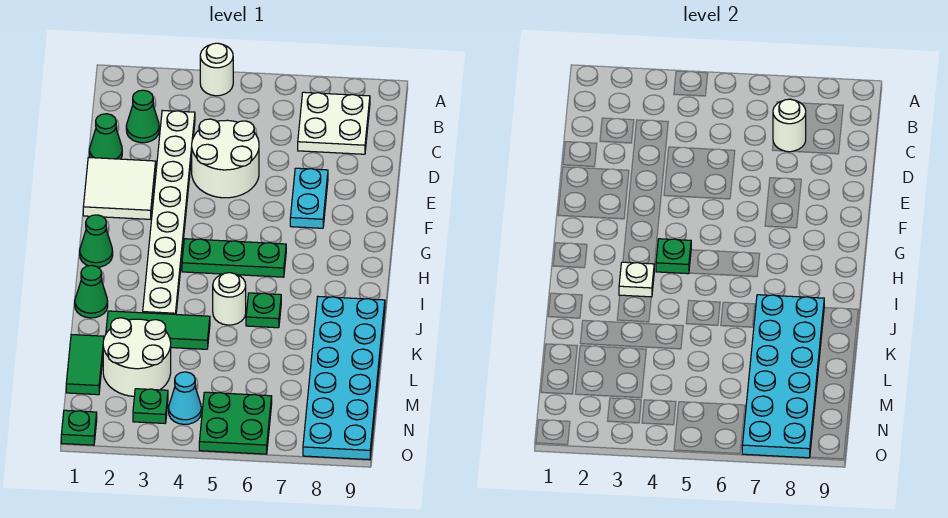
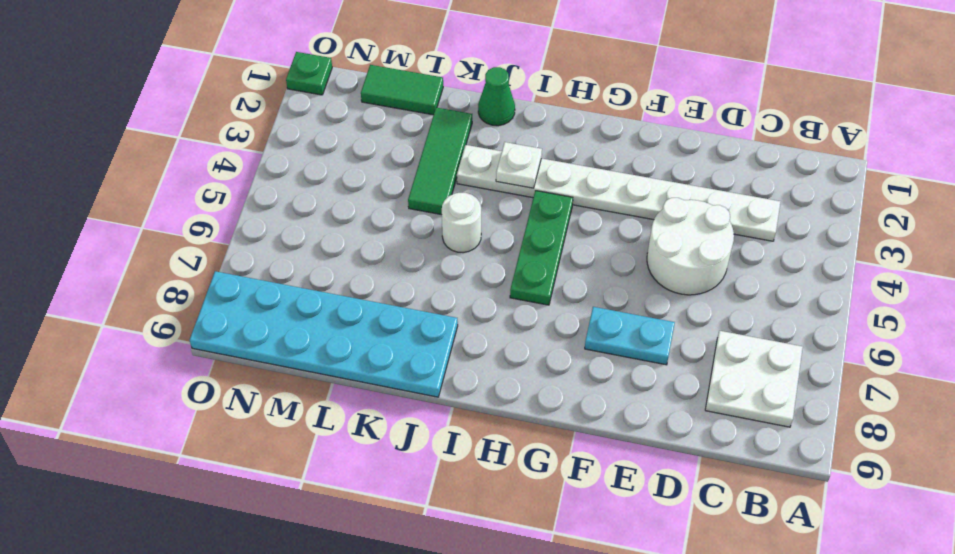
none -> white round brick A4 level 1
none -> green cone C2 level 1
none -> green cone D1 level 1

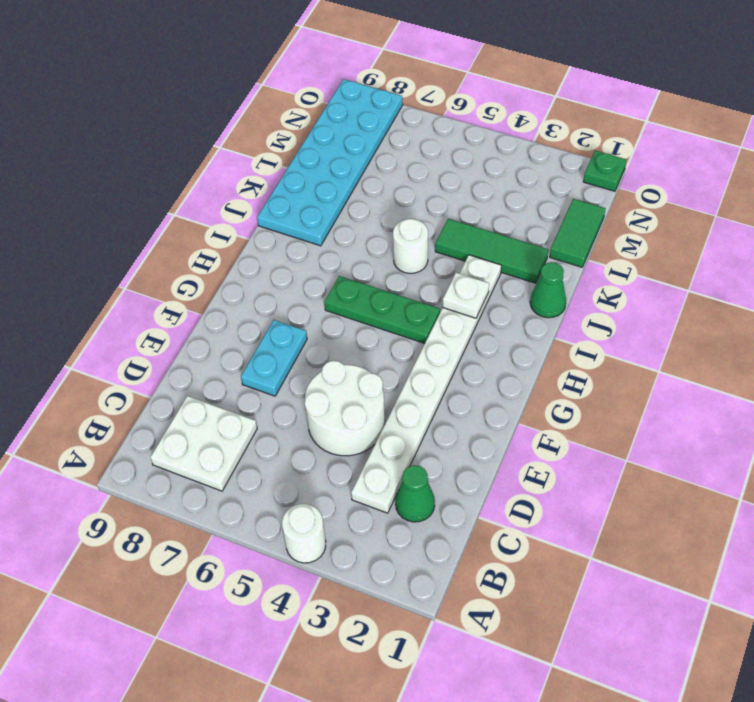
none -> green cone D1 level 1
none -> white tile E1:F2 level 1
none -> green cone H1 level 1

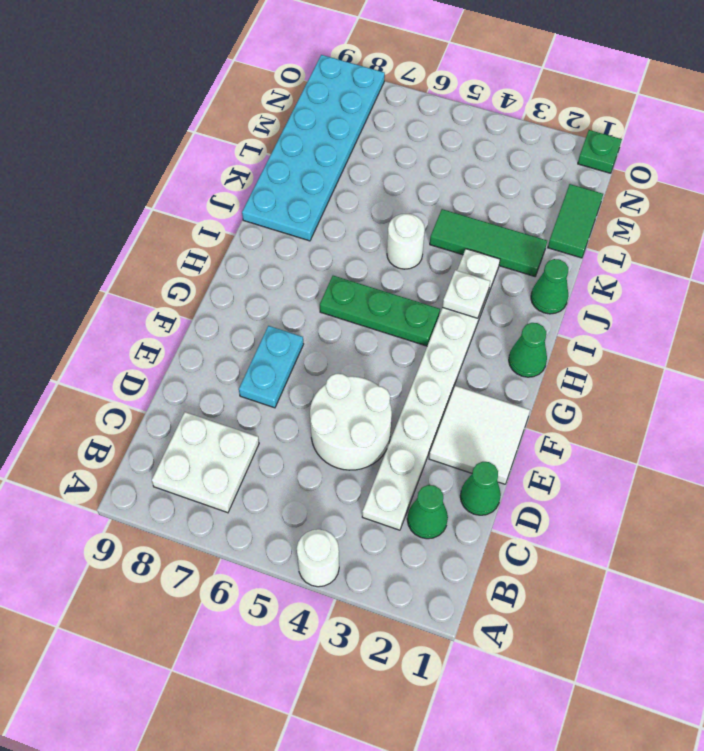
none -> green plate J6 level 1
none -> white round brick L2:M3 level 1
none -> green plate N3 level 1

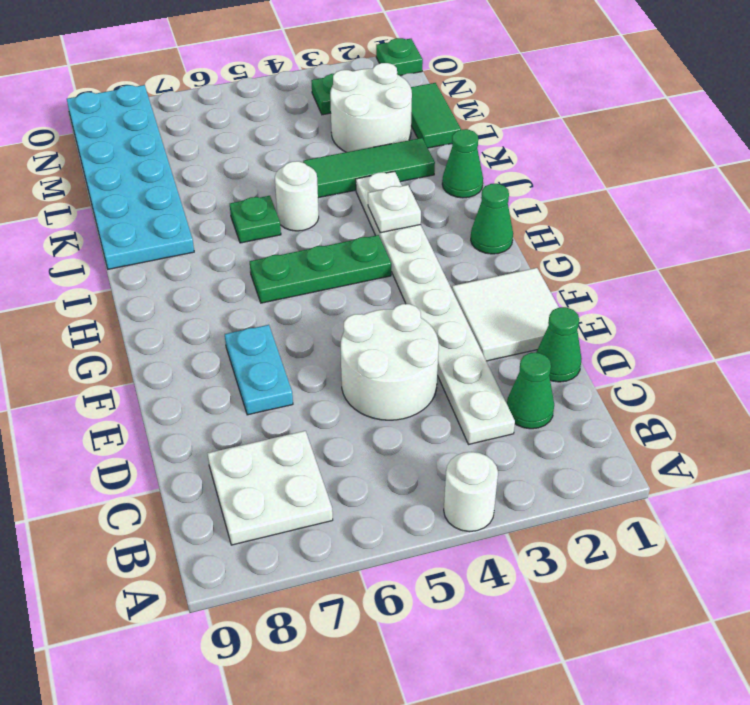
none -> cyan cone N4 level 1
none -> green plate N5:O6 level 1
none -> white round brick C7 level 2

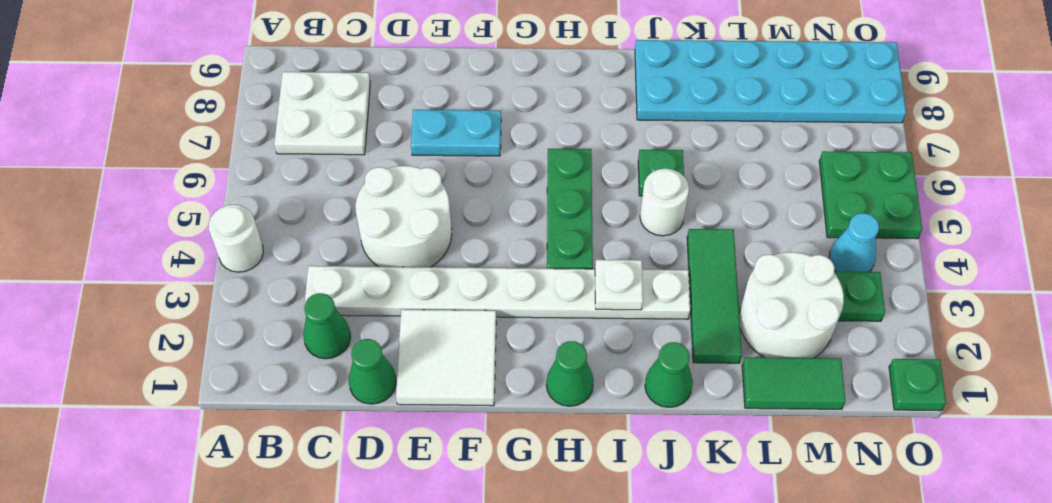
none -> white round brick C7 level 2
none -> green plate H4 level 2
none -> cyan plate J7:O8 level 2

